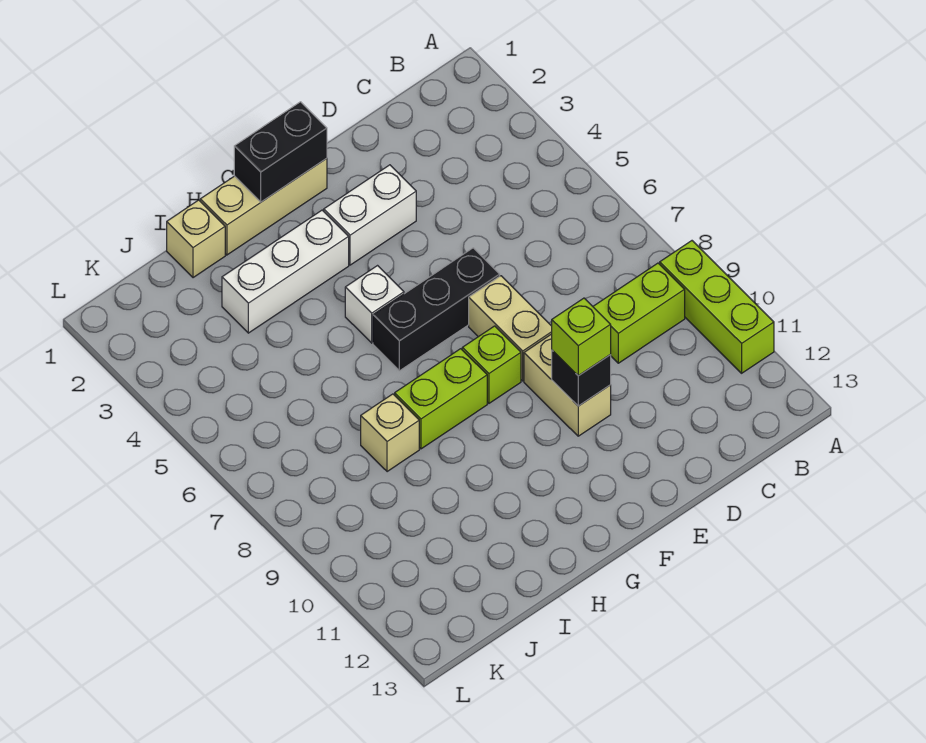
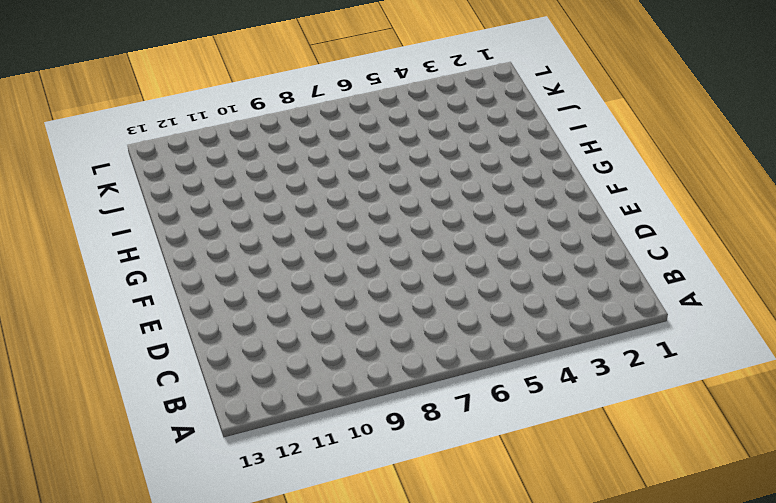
none -> lime brick A9:A11 level 1
none -> lime brick B9:C9 level 1
none -> white brick E3:F3 level 1

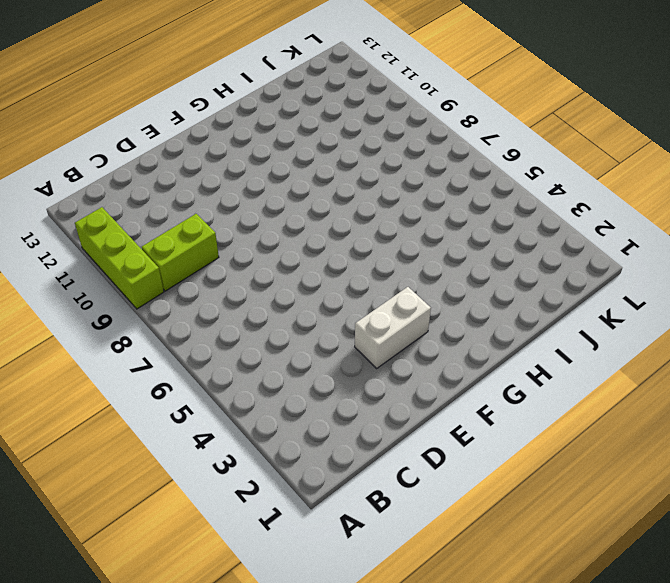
none -> black brick E6:G6 level 1
none -> tan brick E7:E8 level 1
none -> tan brick E9:E10 level 1

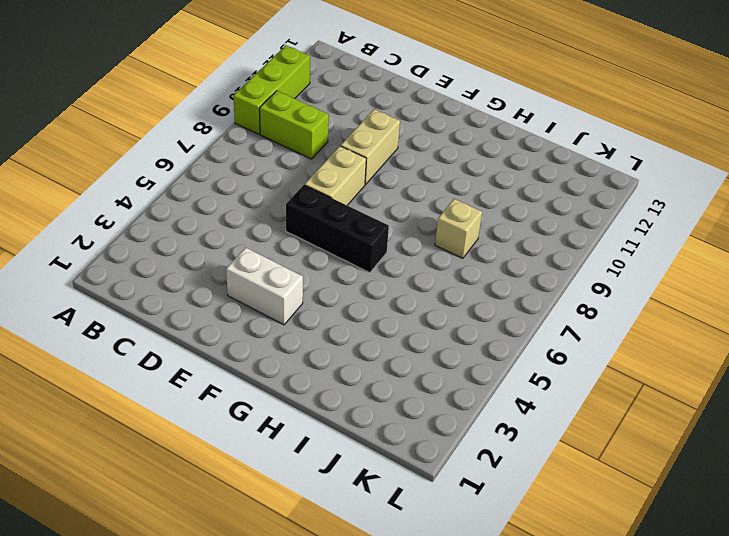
none -> tan brick F1:H1 level 1
none -> lime brick F8 level 1
none -> white brick G3:I3 level 1

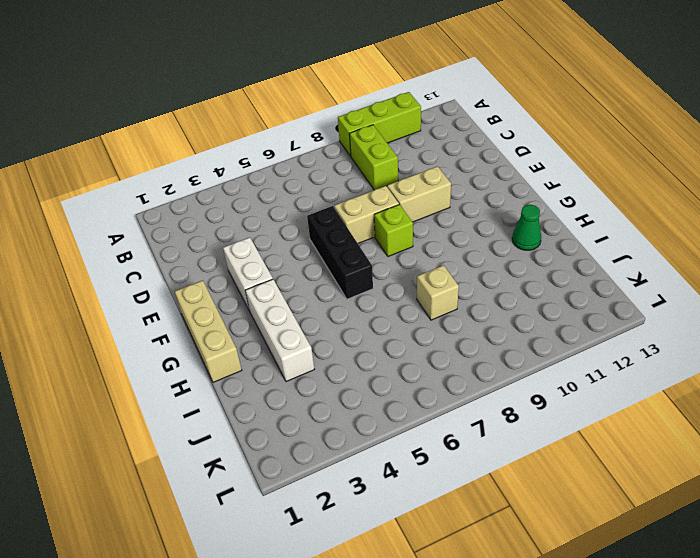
green cone H12 level 1 -> none
none -> white brick G5 level 1
none -> lime brick G8:H8 level 1
none -> tan brick I1 level 1

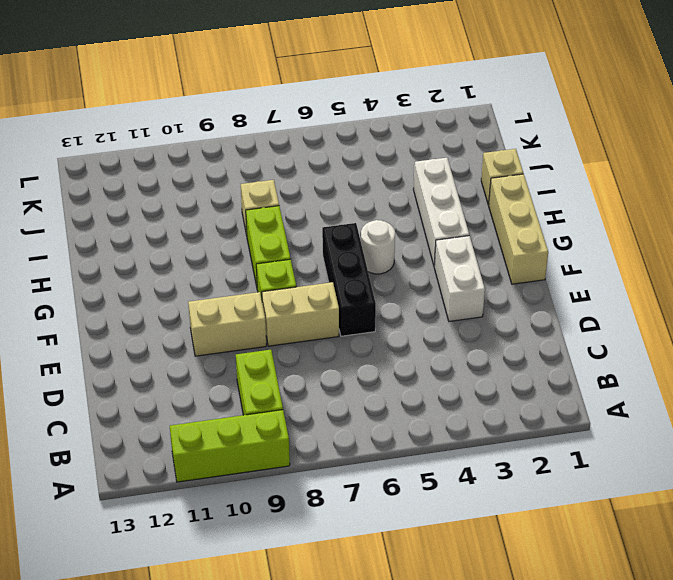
white round brick G5 level 1 -> white brick G5 level 1
none -> black brick E10 level 2
none -> black brick F1:G1 level 2
none -> lime brick E10 level 3

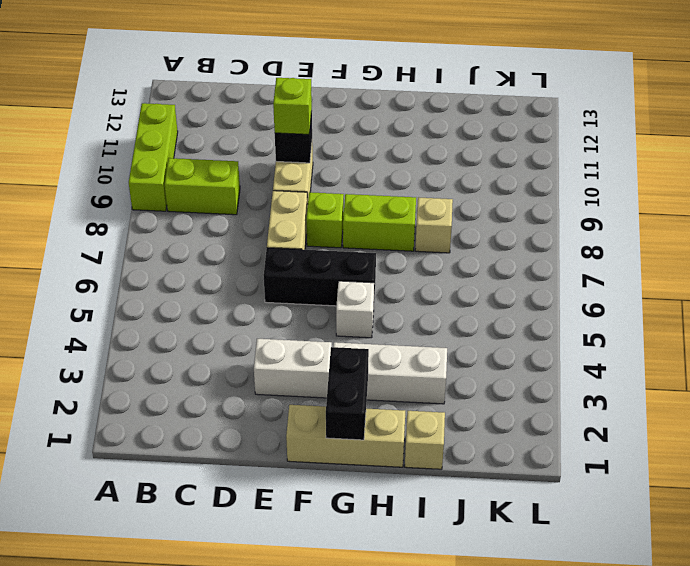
black brick G1:G2 level 2 -> black brick F1:G1 level 2

